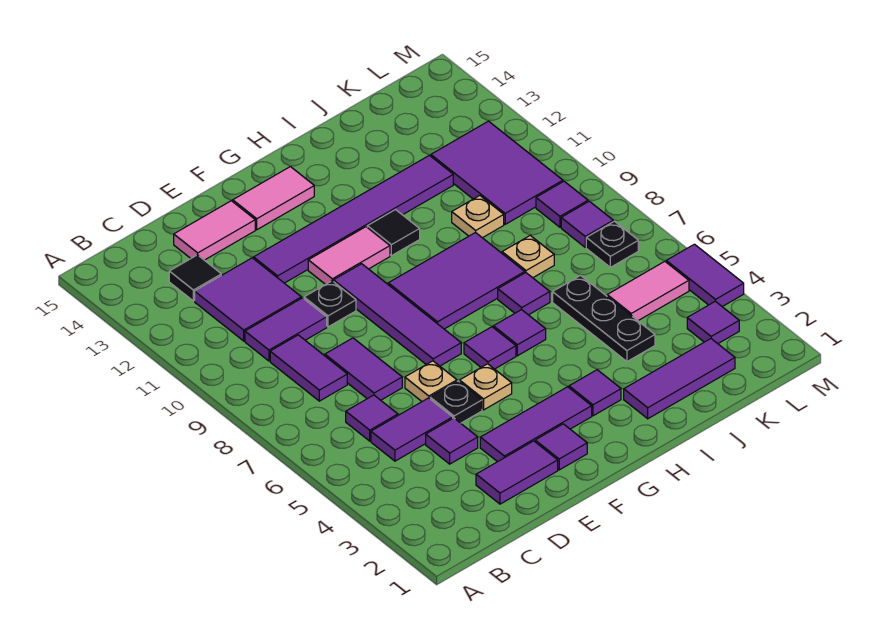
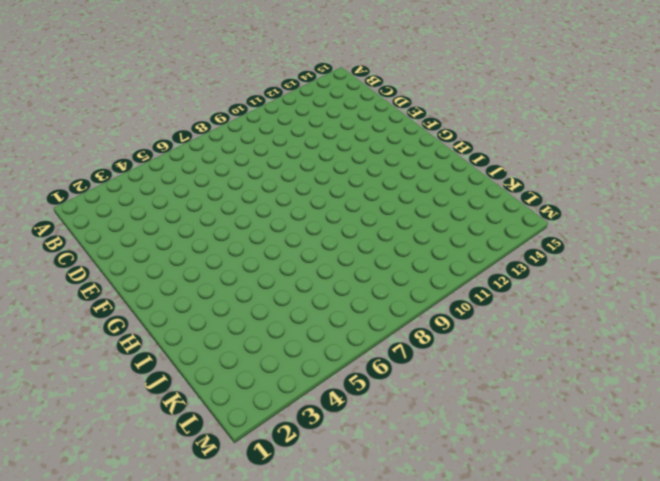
none -> purple tile C5:D5 level 1
none -> purple tile C6 level 1
none -> purple tile C8:C9 level 1
none -> purple tile C10:D10 level 1

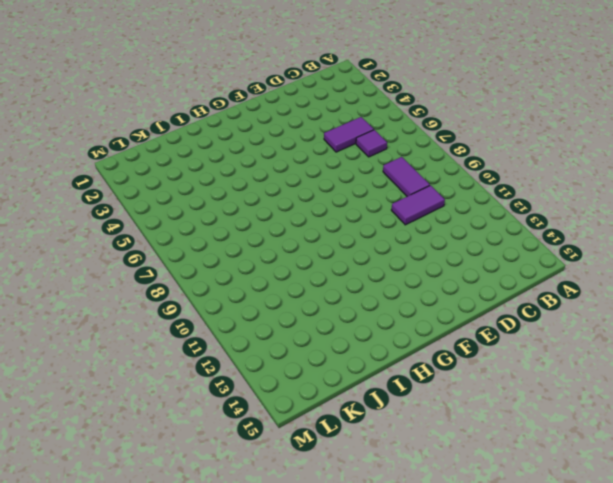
none -> purple tile C11:D12 level 1
none -> black tile C13 level 1
none -> purple tile D2:E2 level 1
none -> purple tile D4 level 1

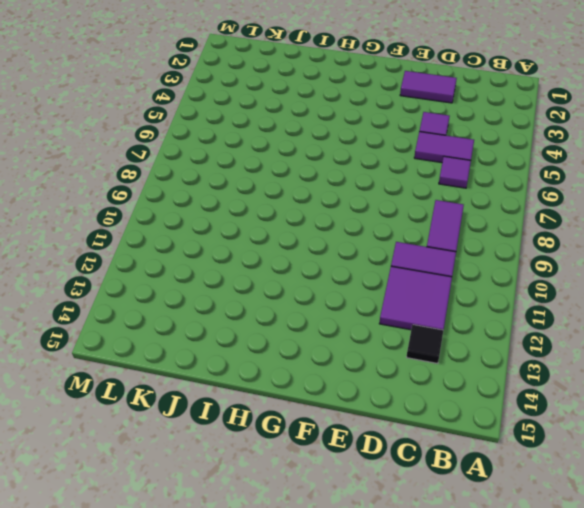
none -> purple tile D7:D8 level 1
none -> pink tile D14:E14 level 1
none -> purple tile E3:G3 level 1
none -> black plate E5 level 1

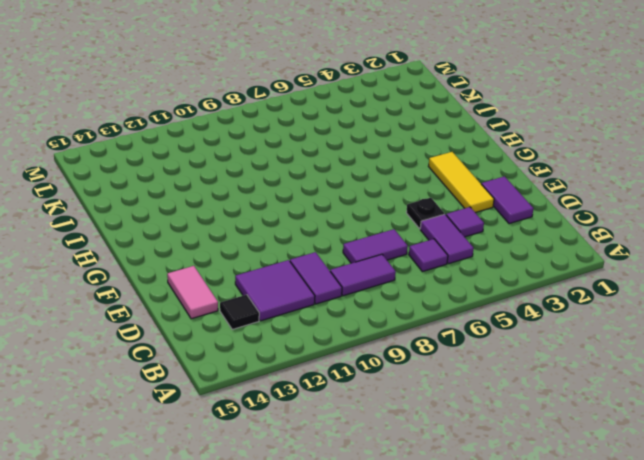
yellow tile E3:G3 level 1 -> purple tile E3:G3 level 1
none -> tan plate E6 level 1
none -> black plate E10 level 1
none -> purple tile E12:J12 level 1
none -> purple tile F2 level 1

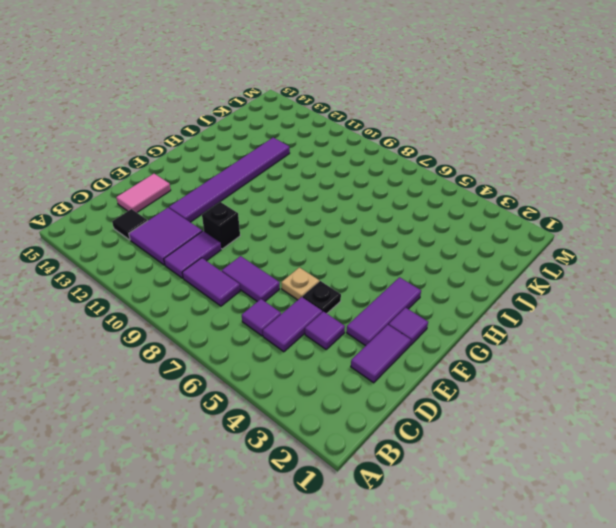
black brick E10 level 1 -> black plate E10 level 1
none -> tan plate F5 level 1
none -> purple tile F7:F10 level 1
none -> pink tile F11:G11 level 1
none -> pink tile F14:G14 level 1

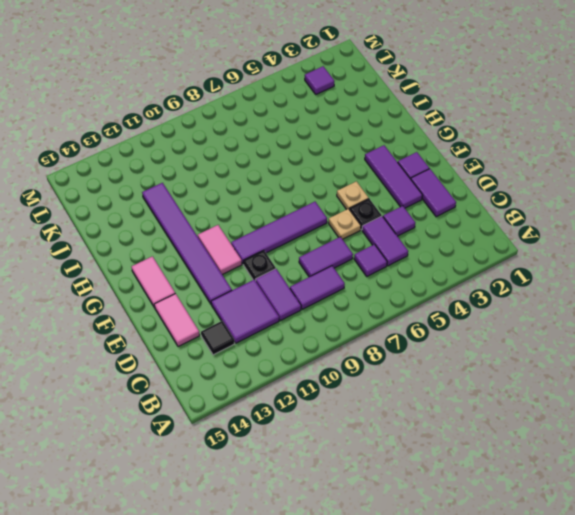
none -> purple tile G6 level 1
none -> purple tile G8:I9 level 1
none -> purple tile H3 level 1
none -> purple tile H6 level 1

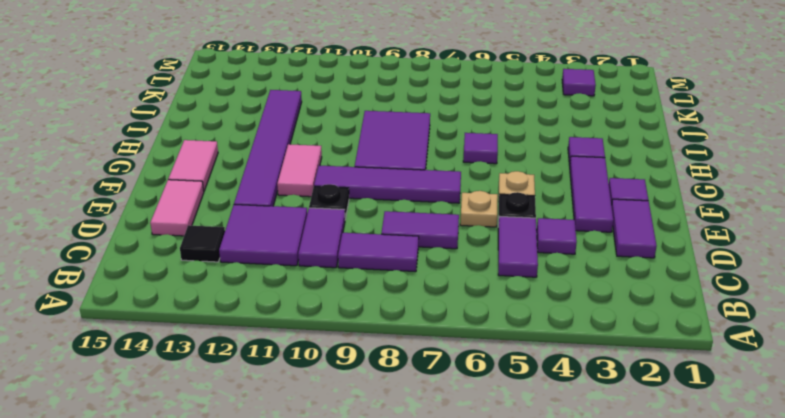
none -> purple tile C6 level 1
none -> purple tile G6 level 1
none -> black tile H11 level 1
none -> purple tile I2:K2 level 1

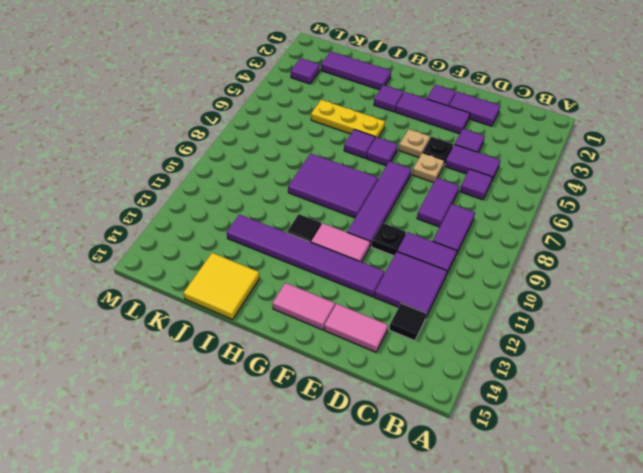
yellow plate H5:J5 level 1 -> black plate J4:J6 level 1
yellow tile I14:J15 level 1 -> none
none -> purple tile I7 level 1
none -> tan plate J8 level 1
none -> tan plate J10 level 1
none -> pink tile K5:L5 level 1

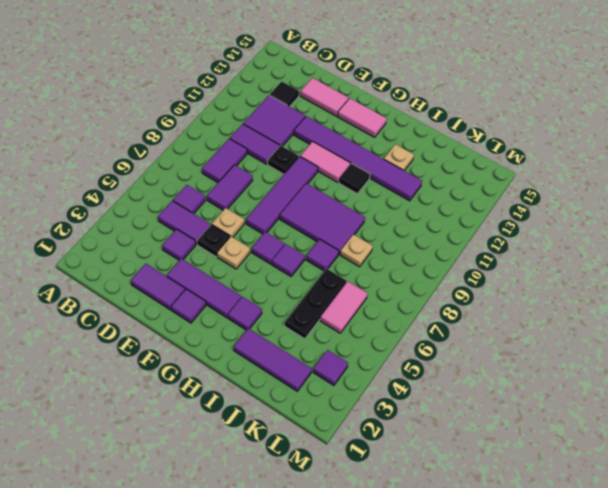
tan plate I13 level 1 -> tan plate J10 level 1
pink tile K5:K6 level 1 -> pink tile K5:L5 level 1
none -> purple tile K10:L12 level 1
none -> black plate L7 level 1
none -> purple tile L8 level 1
none -> purple tile L9 level 1

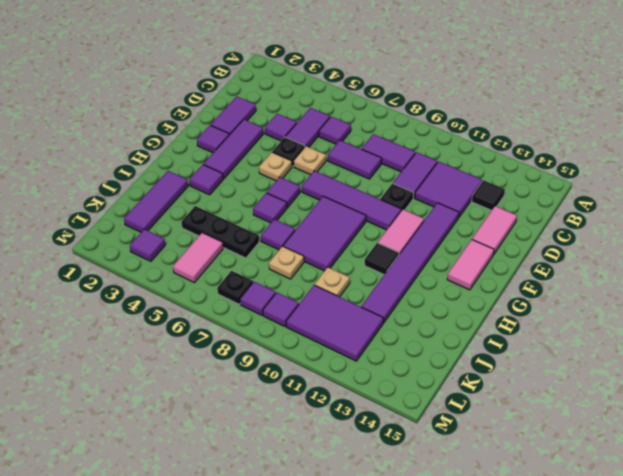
none -> purple tile M4:M5 level 1

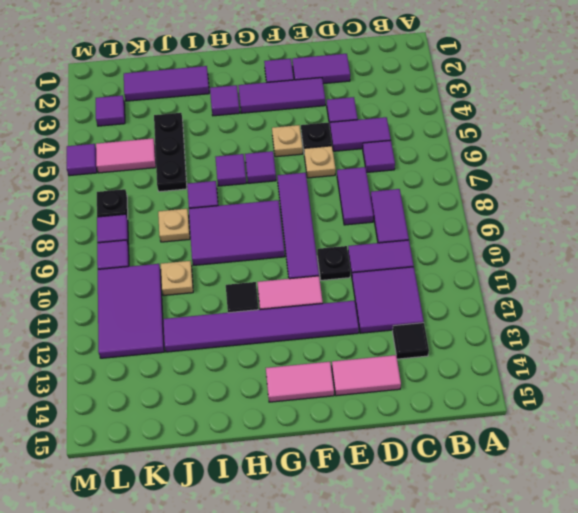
purple tile M5 level 1 -> purple tile M4:M5 level 1

